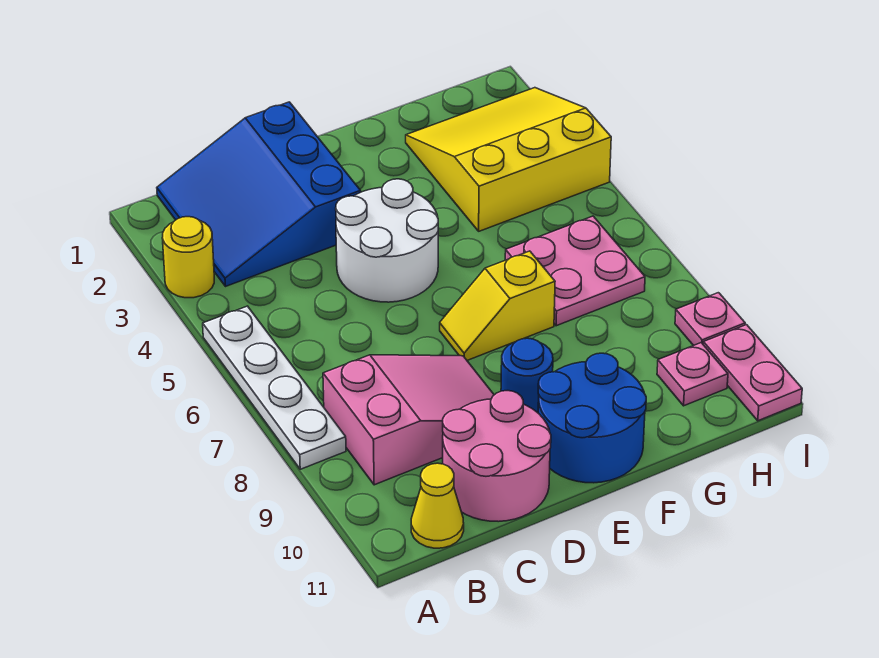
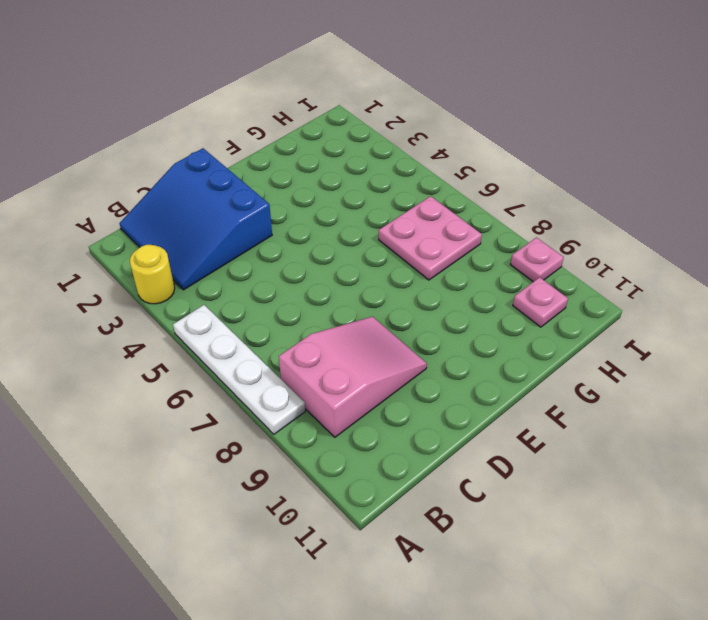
none -> yellow cone B11 level 1
none -> pink round brick C10:D11 level 1
none -> white round brick D4:E5 level 1

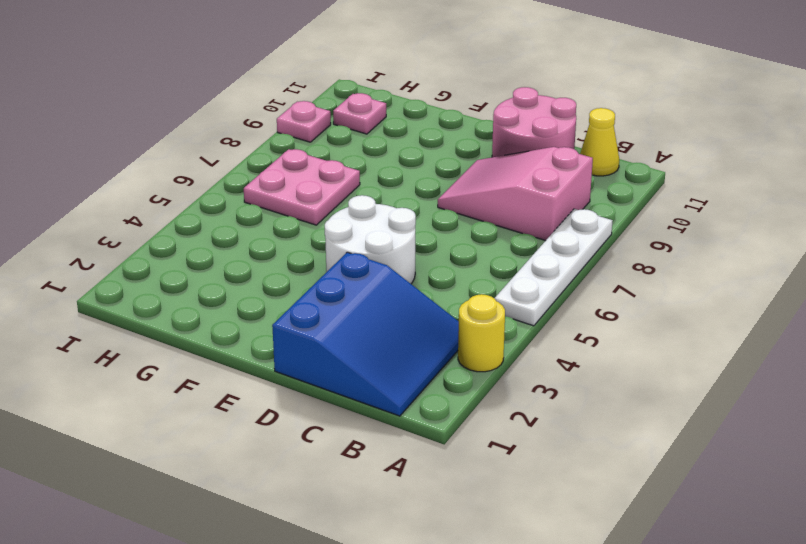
none -> yellow slope E7:F7 level 1 top F
none -> blue round brick E9 level 1
none -> blue round brick E10:F11 level 1

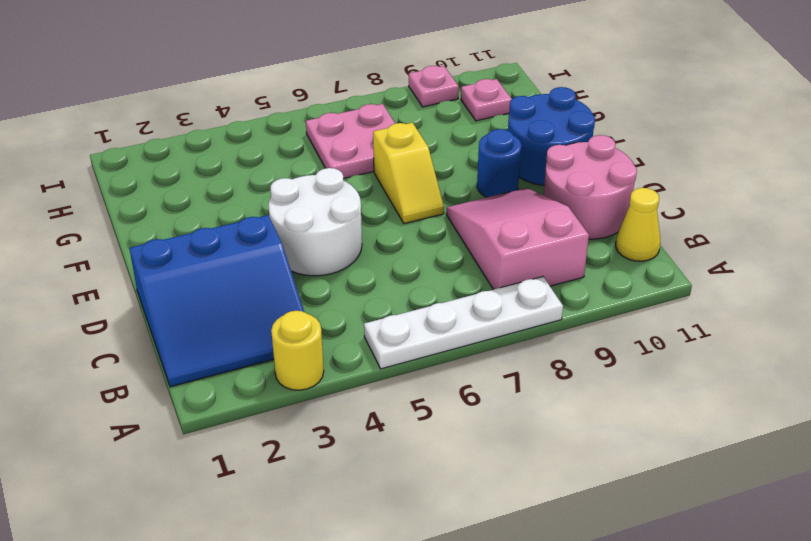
none -> yellow slope G2:I4 level 1 top 4
none -> pink plate I10:I11 level 1

